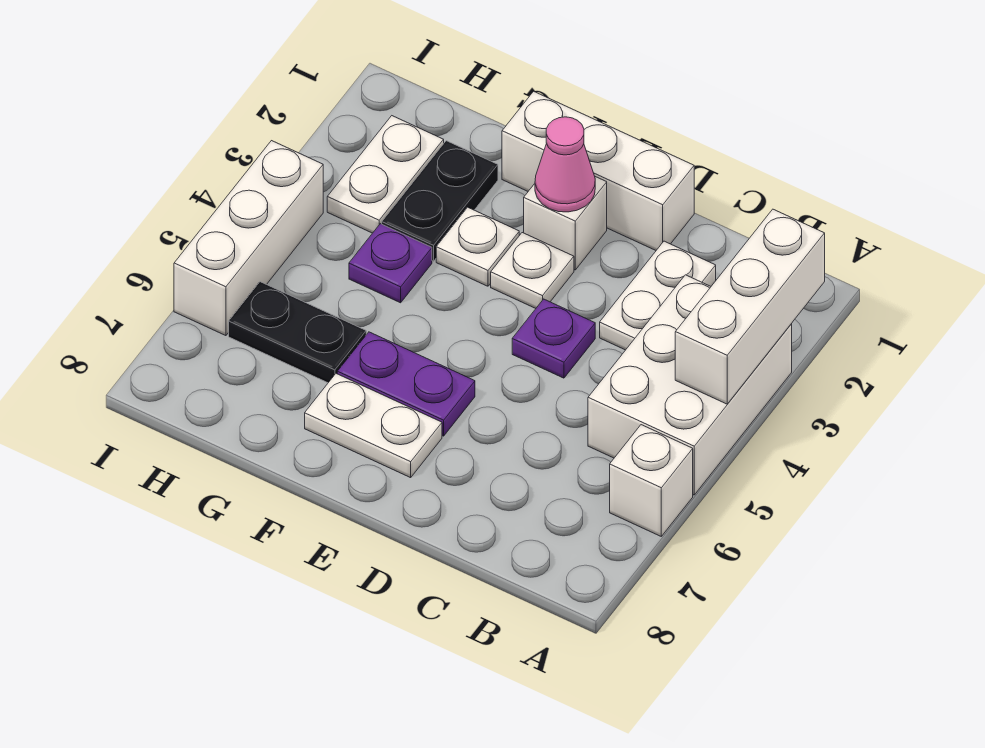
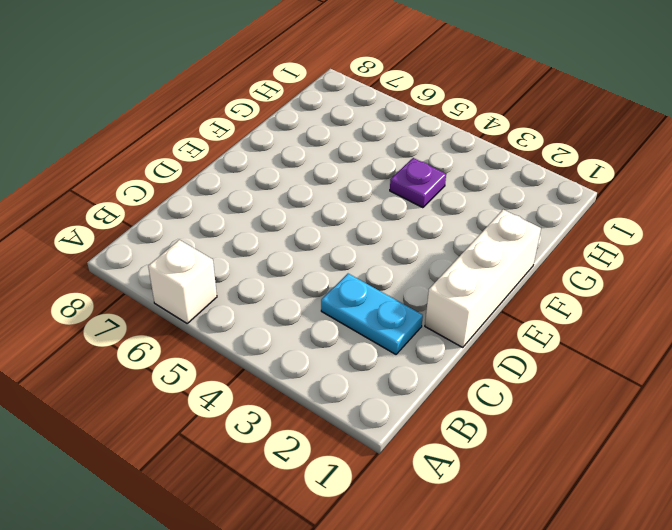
cyan plate C2:C3 level 1 -> white plate C2:C3 level 1
none -> white brick A3:B5 level 1
none -> purple plate D4 level 1
none -> white brick E2 level 1

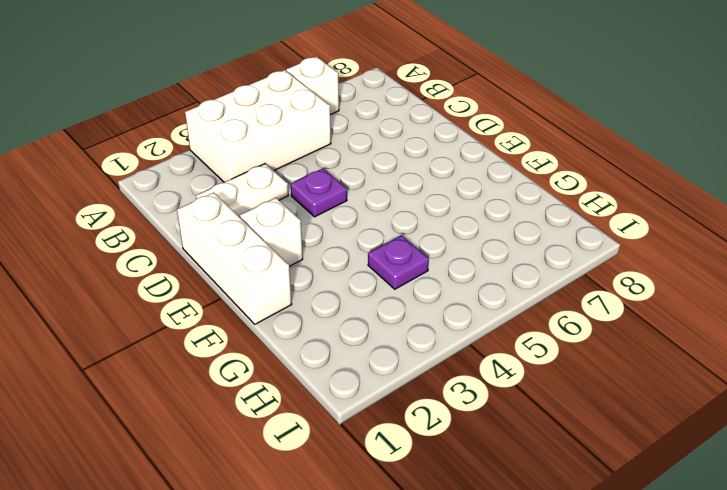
none -> white plate E3 level 1
none -> purple plate E6:F6 level 1
none -> white plate E7:F7 level 1

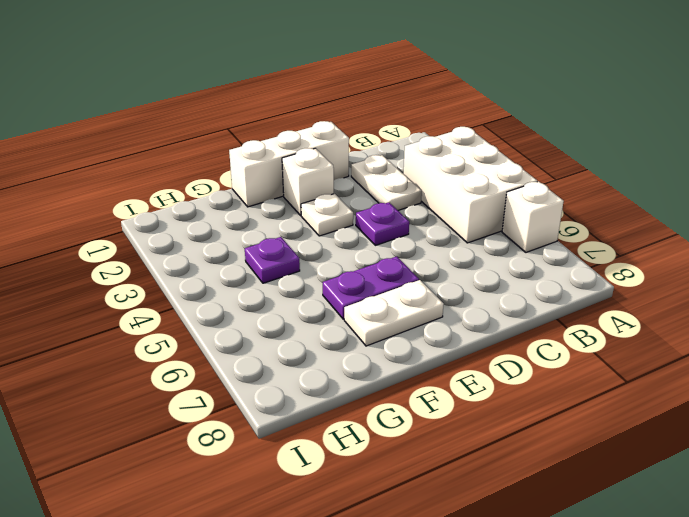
none -> white plate F3 level 1
none -> black plate G2:G3 level 1
none -> black plate G6:H6 level 1

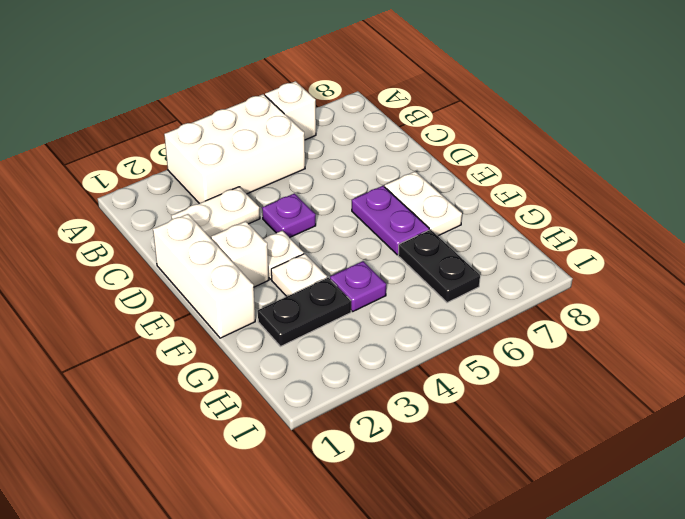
none -> white plate H2:H3 level 1
none -> white brick I4:I6 level 1
none -> white brick A2:A4 level 2

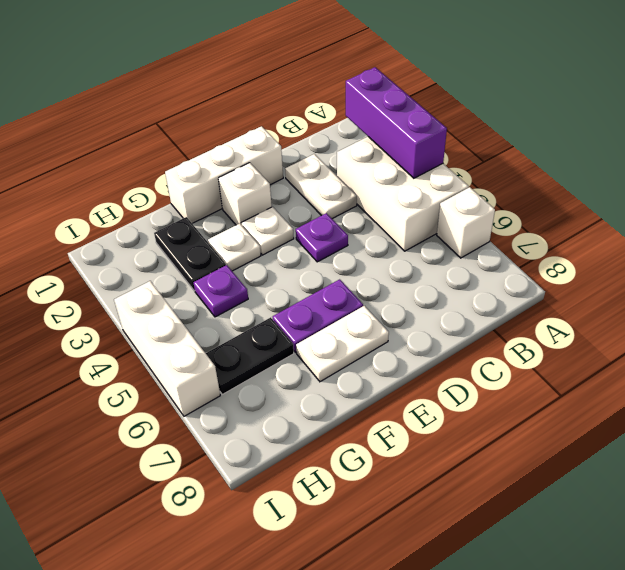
purple brick A2:A4 level 2 -> white brick A2:A4 level 2
none -> white plate H2:H3 level 1
none -> pink cone E2 level 2

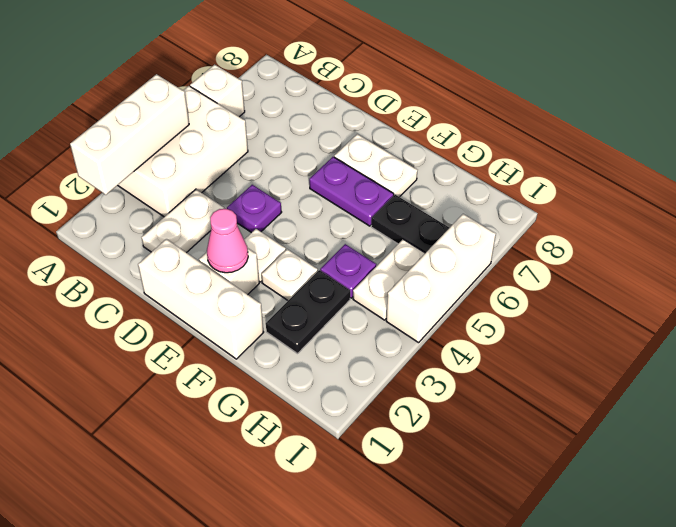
white plate H4:H5 level 1 -> white plate H2:H3 level 1

